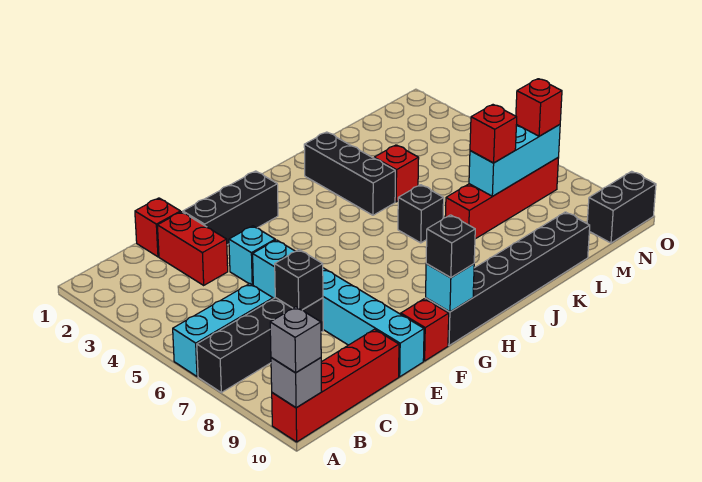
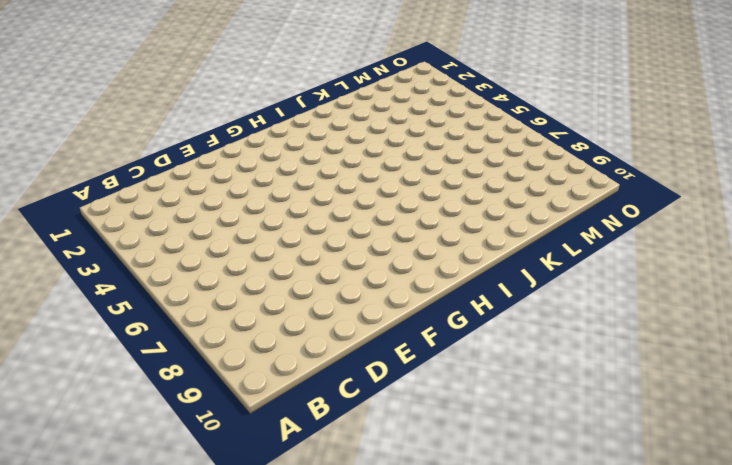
none -> cyan brick A6:C6 level 1
none -> black brick A7:D7 level 1
none -> red brick A10:D10 level 1

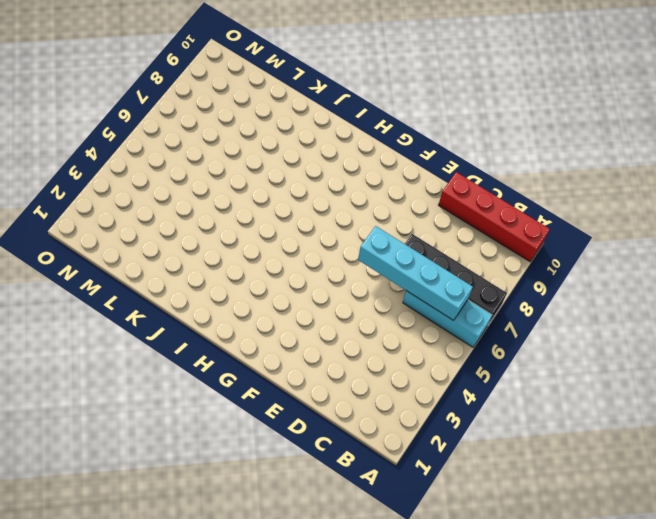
cyan brick B6:E6 level 2 -> none
none -> red brick D1 level 1
none -> red brick D2:D3 level 1
none -> black brick E2:G2 level 1

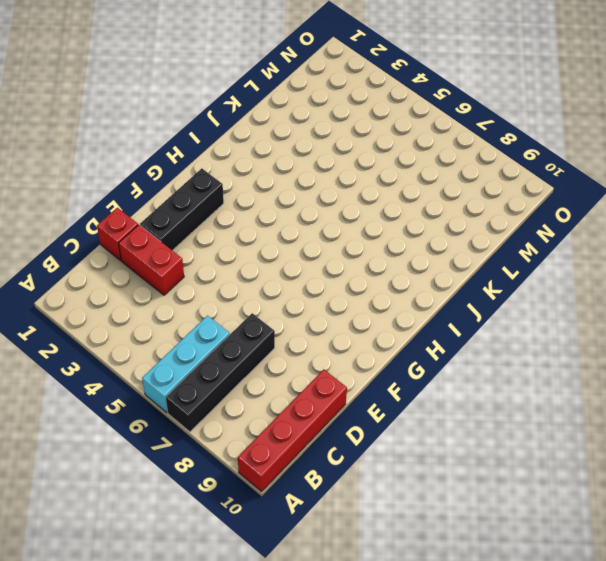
none -> cyan brick E4 level 1
none -> cyan brick E5:E10 level 1
none -> red brick F10 level 1

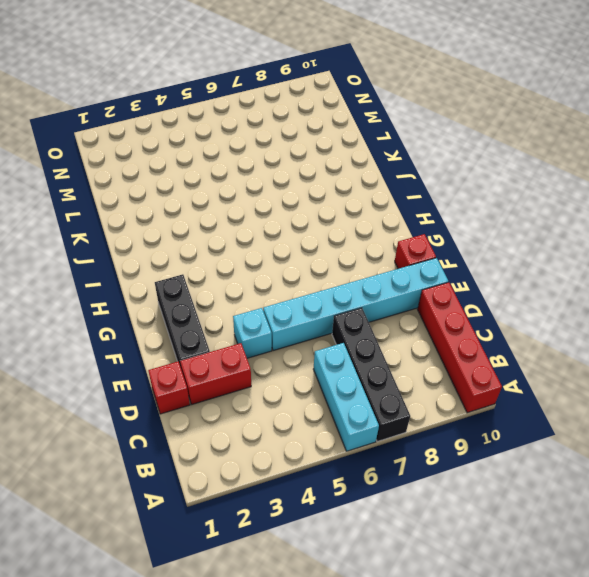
none -> black brick G10:L10 level 1
none -> black brick J2:J4 level 1
none -> black brick J6 level 1

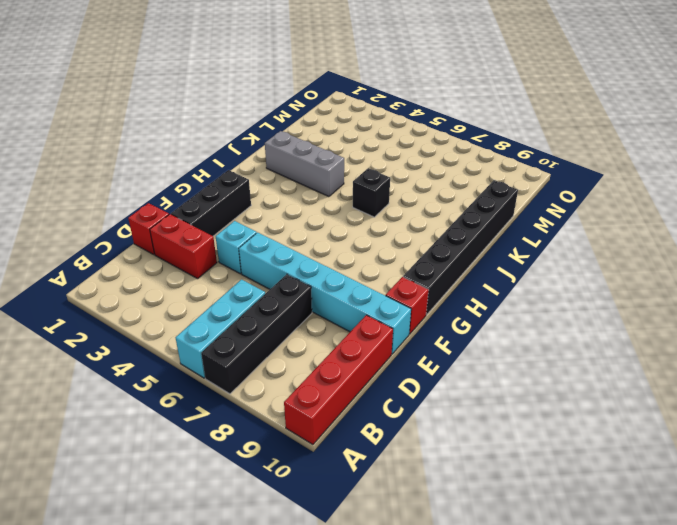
grey brick J2:J4 level 1 -> black brick J2:J4 level 1
none -> red brick K4 level 1
none -> red brick K7:N7 level 1
none -> black brick N10:O10 level 1

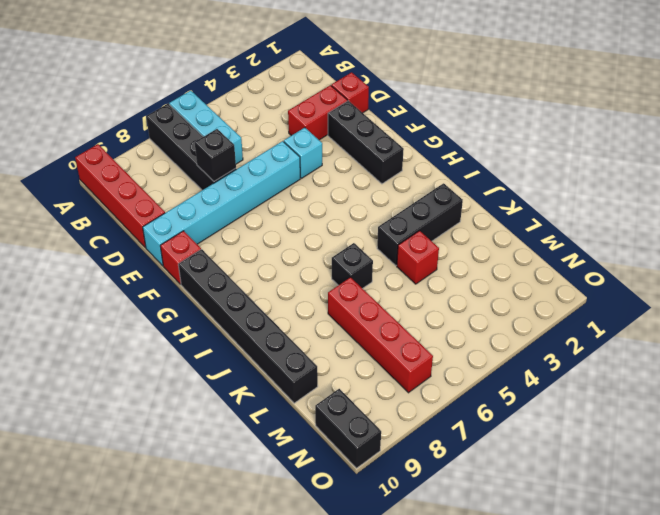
none -> grey brick A10 level 2
none -> cyan brick G10 level 2
none -> cyan brick L7:N7 level 2

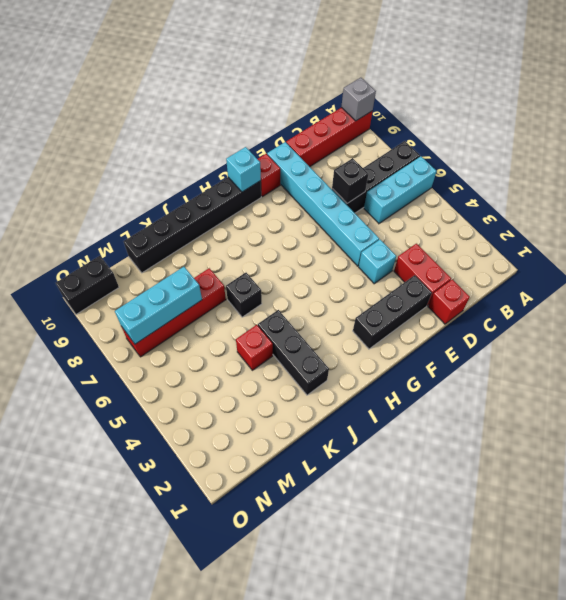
none -> grey brick A10 level 3
none -> black brick G10 level 3
none -> red brick L7 level 3

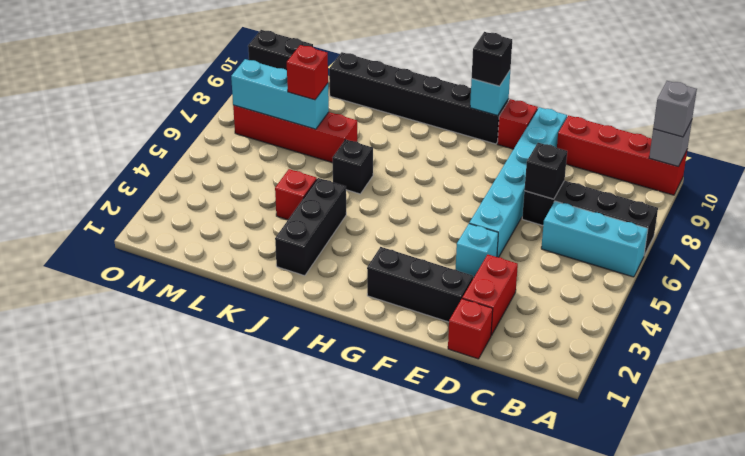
none -> red brick N7 level 3

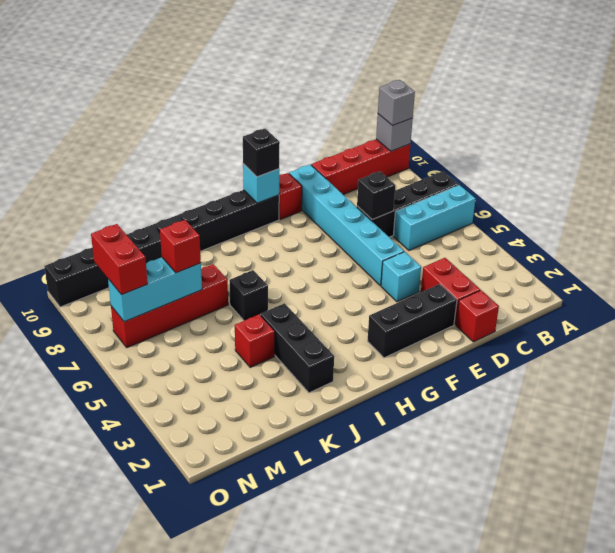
red brick N7:N8 level 3 -> red brick N7 level 3

